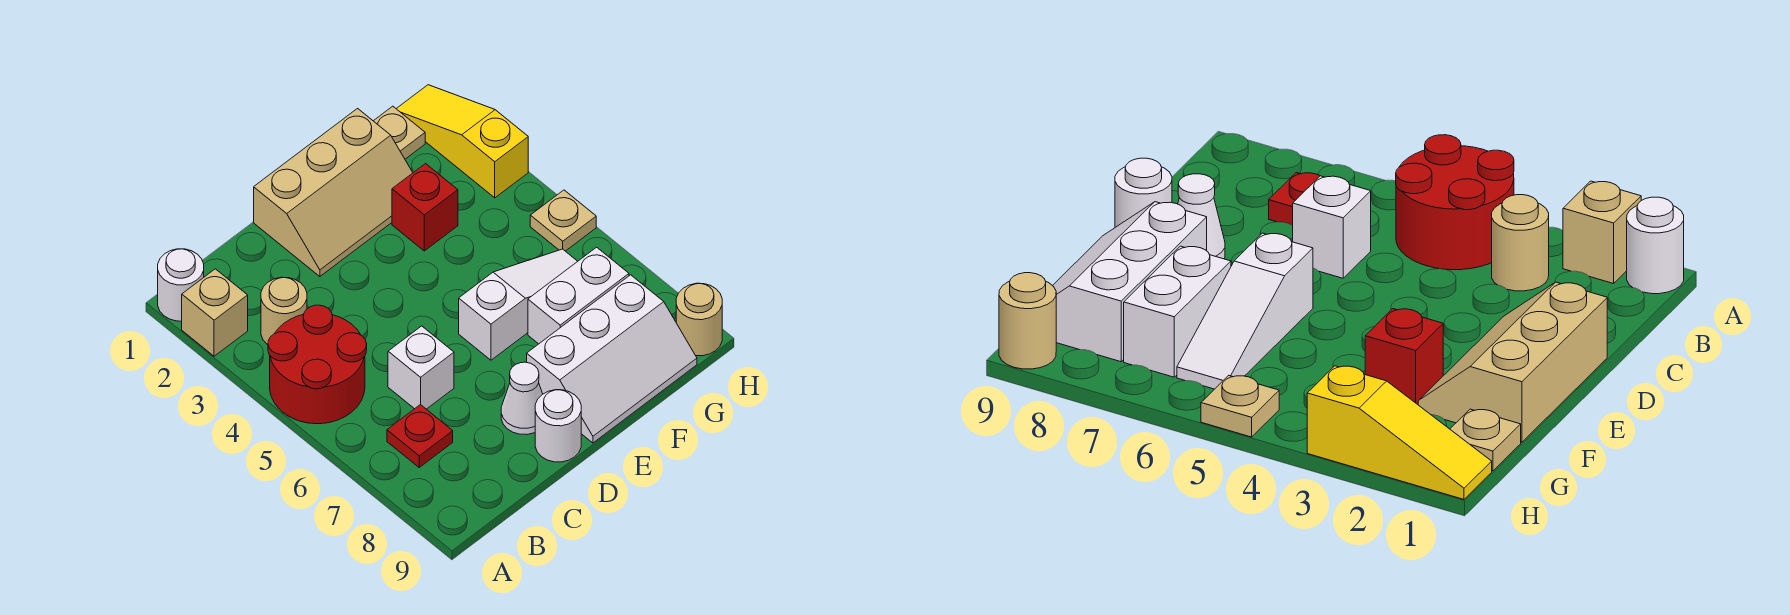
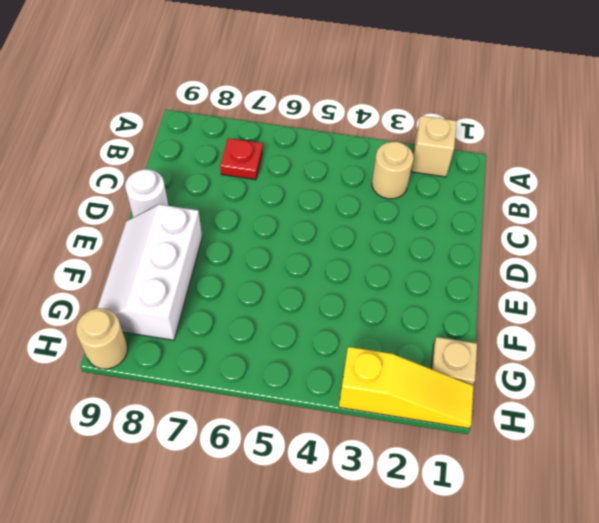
none -> white round brick A1 level 1
none -> red round brick A4:B5 level 1
none -> white brick C6 level 1

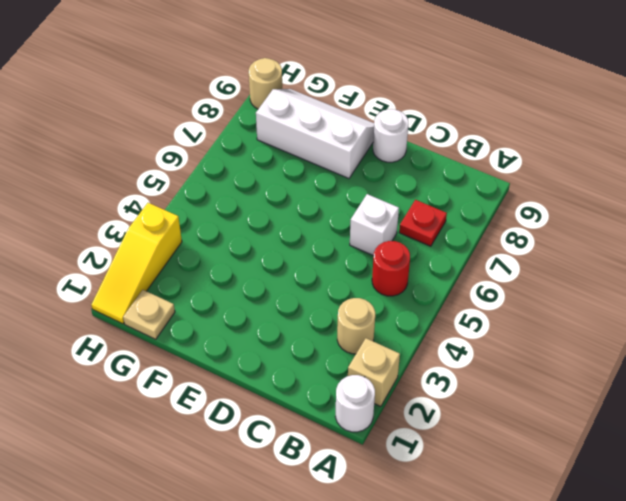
red round brick B5 level 1 -> red round brick A4:B5 level 1
none -> tan slope D1:F2 level 1 top 1
none -> white cone D8 level 1
none -> white slope E6:G6 level 1 top E

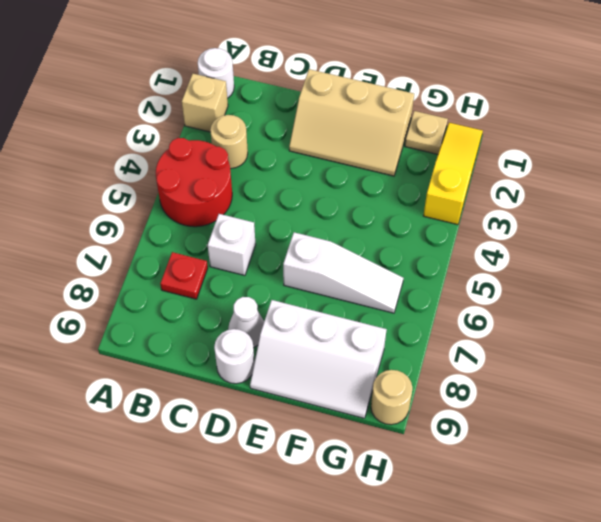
none -> red brick F3 level 1
none -> white brick F7:G7 level 1
none -> tan plate H5 level 1

